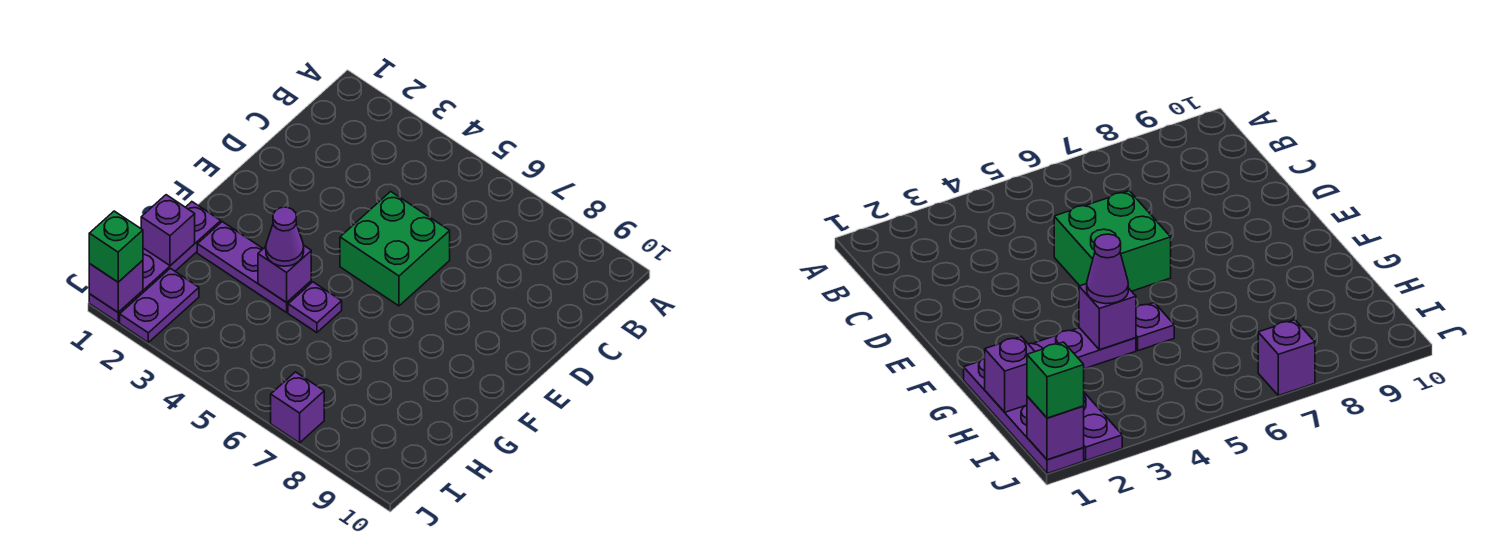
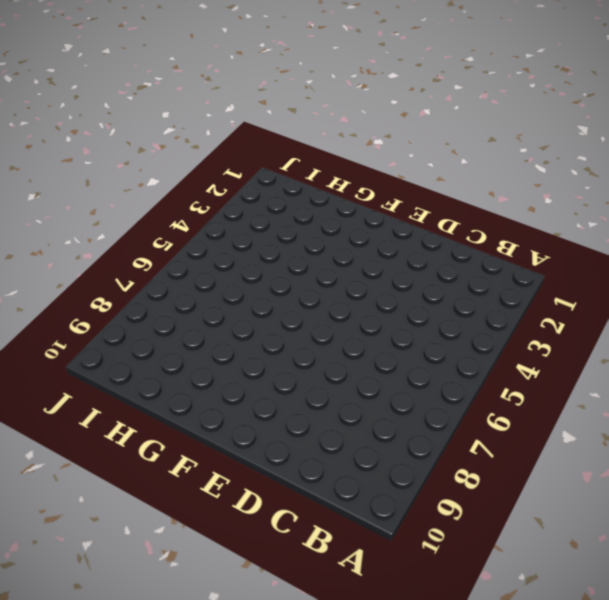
none -> green brick D5:E6 level 1
none -> purple plate G1:J1 level 1

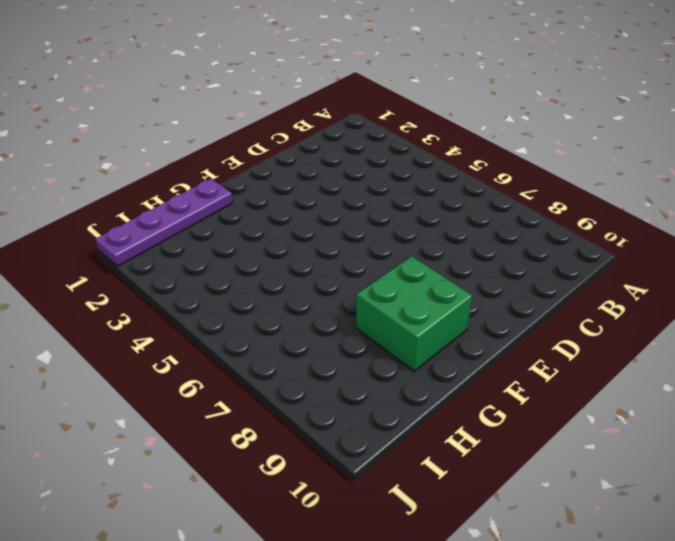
green brick F8:G9 level 1 -> green brick D5:E6 level 1
none -> purple plate G2:G4 level 1
none -> purple plate G5 level 1

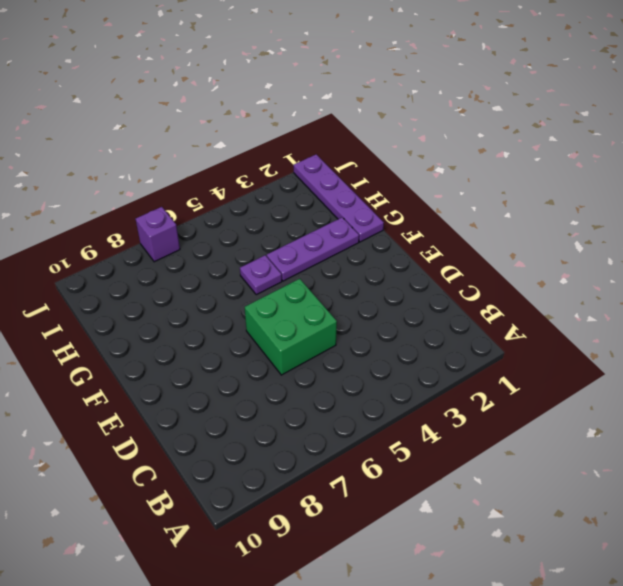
none -> purple plate I2:J2 level 1
none -> purple brick G4 level 2

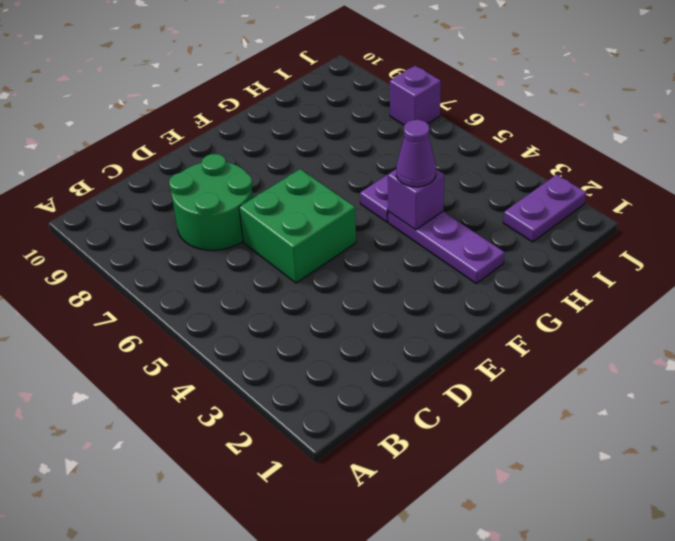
green round brick C7:D8 level 1 -> none
none -> purple plate G1:J1 level 1
none -> purple brick H1 level 2

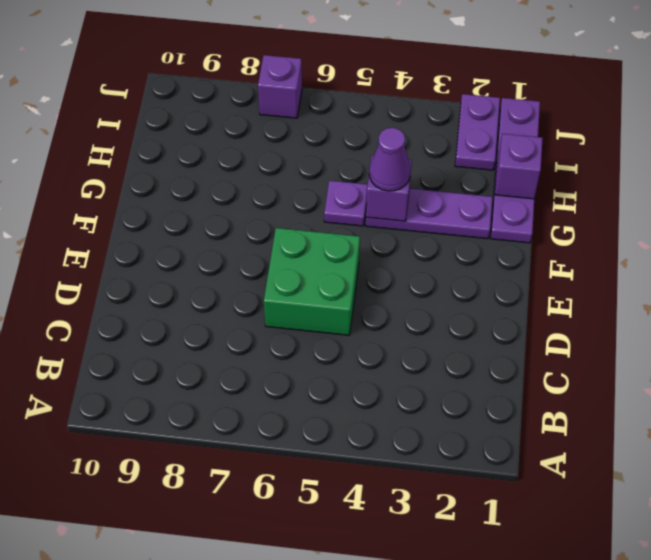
none -> purple brick J1 level 2
none -> green brick J1 level 3

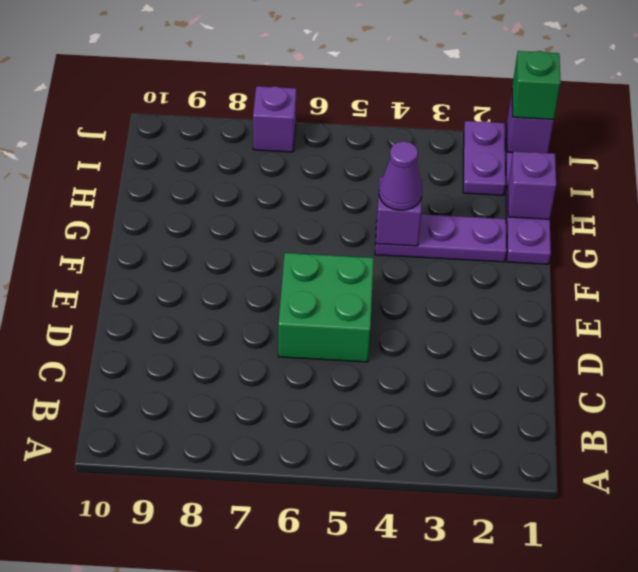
none -> purple plate G5 level 1

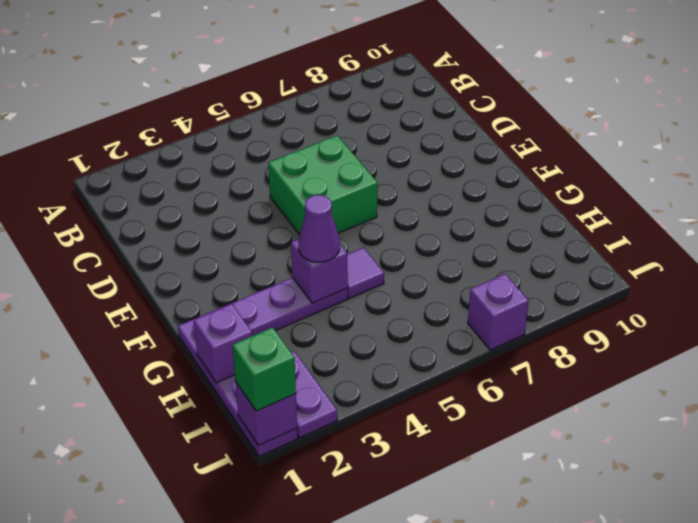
purple tile G5 level 1 -> purple plate G5 level 1

